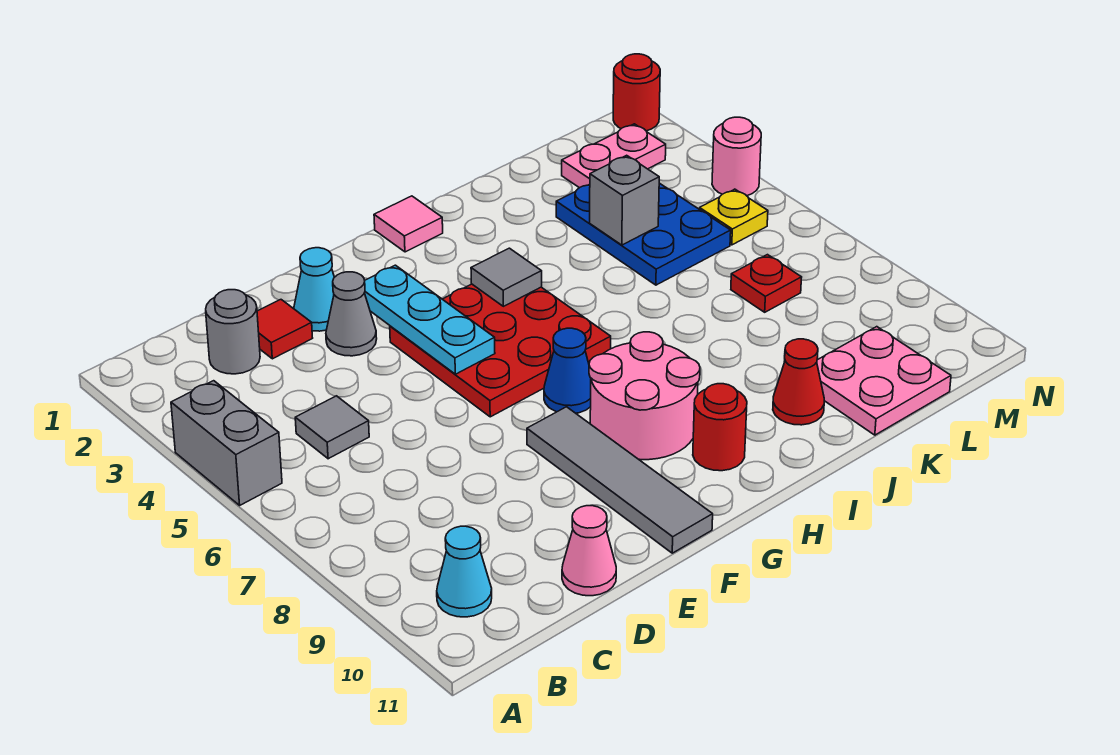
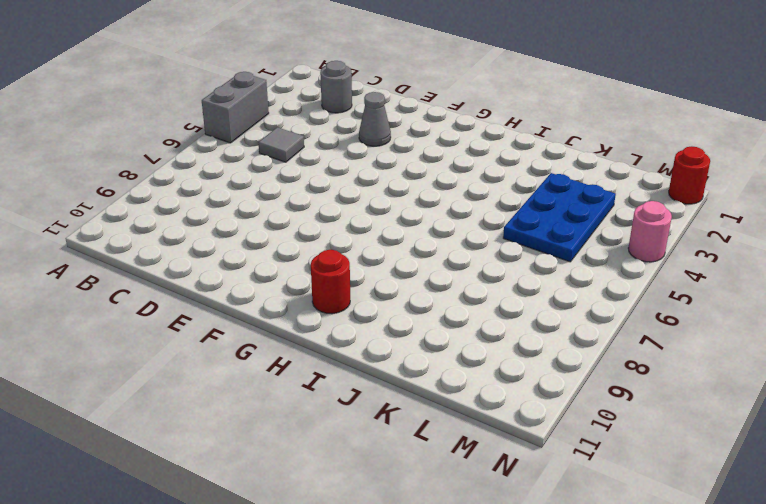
none -> cyan cone B10 level 1
none -> red tile D2 level 1
none -> pink cone D11 level 1

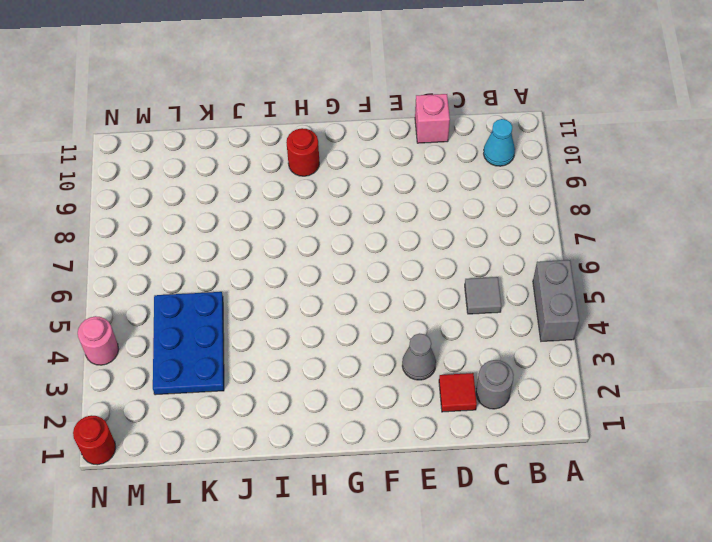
pink brick D11 level 1 -> pink cone D11 level 1
none -> cyan cone E2 level 1
none -> red plate F4:H6 level 1
none -> grey tile F8:F11 level 1

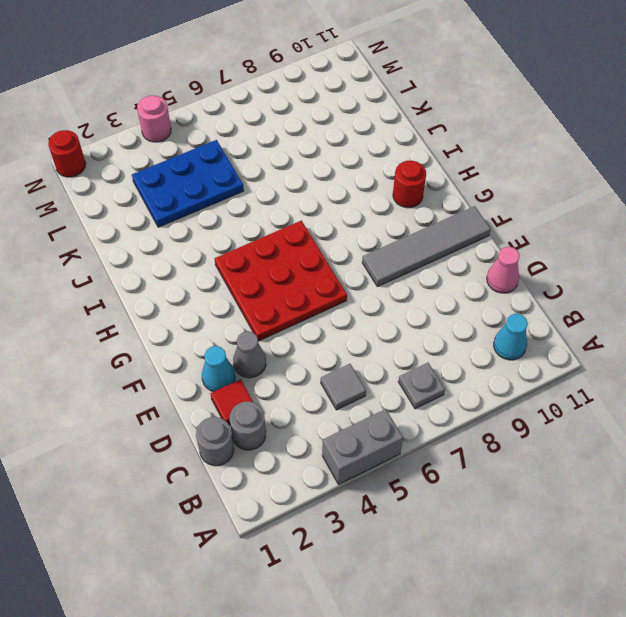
grey plate B7 level 1 -> none
grey round brick C1 level 1 -> none
none -> blue cone G7 level 1
none -> pink round brick G8:H9 level 1
none -> pink tile H1 level 1

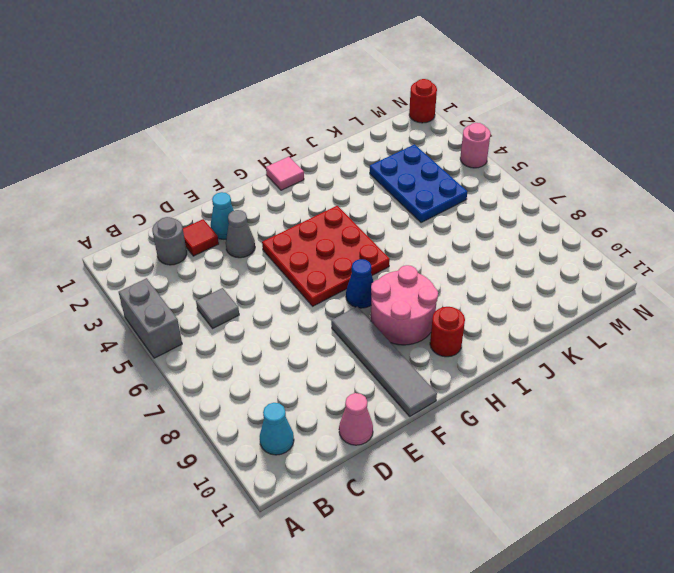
none -> red cone J10 level 1
none -> pink plate K10:L11 level 1
none -> pink plate L2:M2 level 1

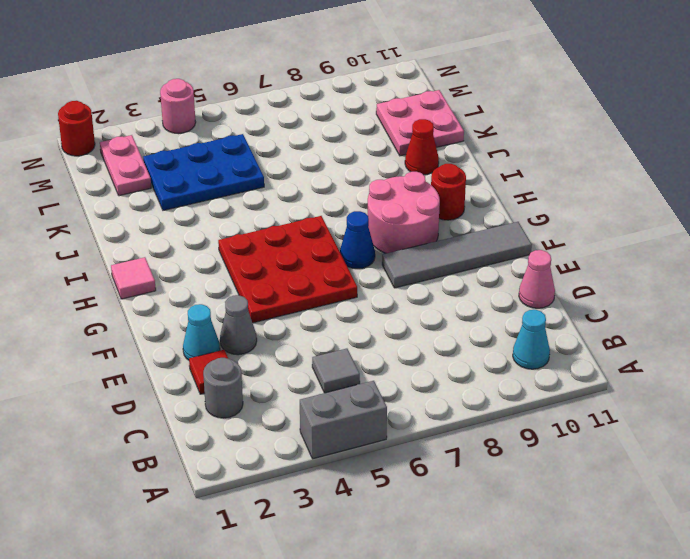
none -> red plate L7 level 1
none -> yellow plate M5 level 1
none -> cyan plate F3:F5 level 2

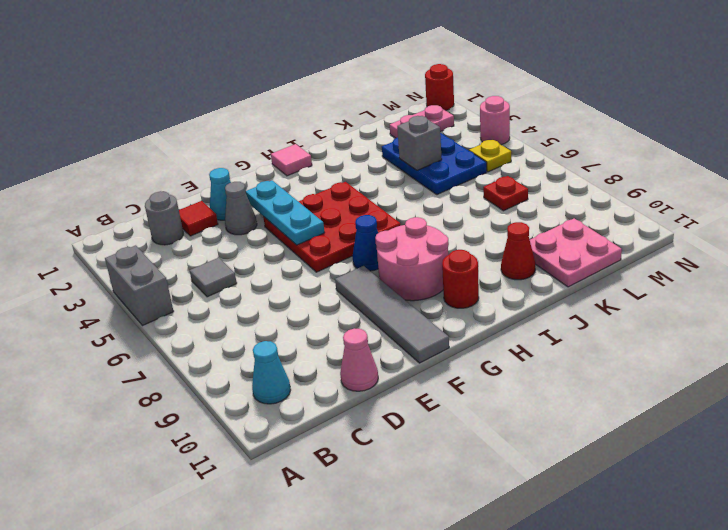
none -> grey tile H4 level 2

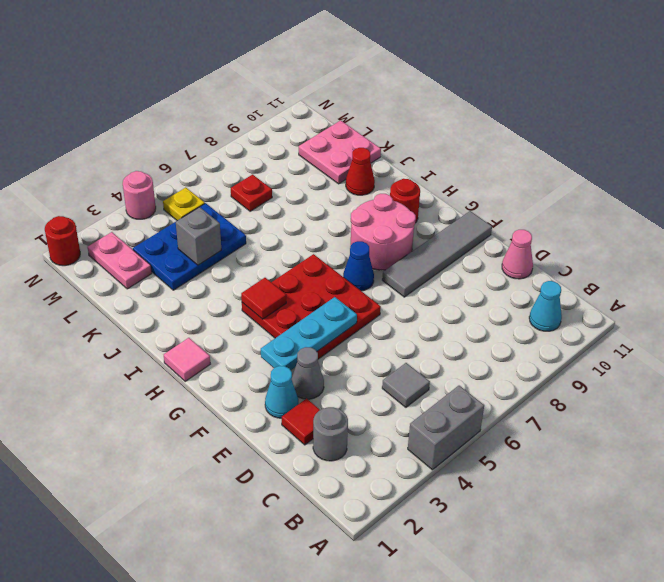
red tile H4 level 2 -> grey tile H4 level 2

